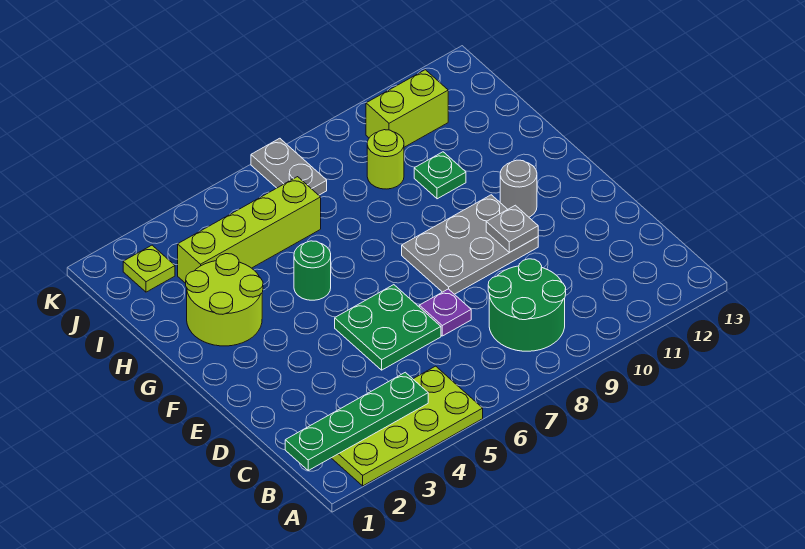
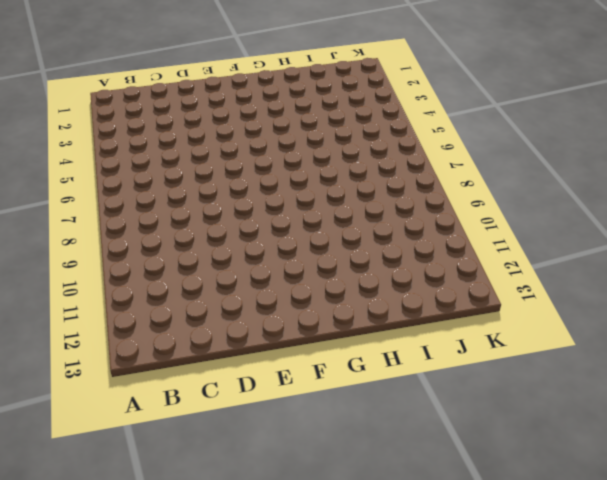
none -> lime plate A2:B5 level 1
none -> green round brick B8:C9 level 1
none -> green plate D5:E6 level 1

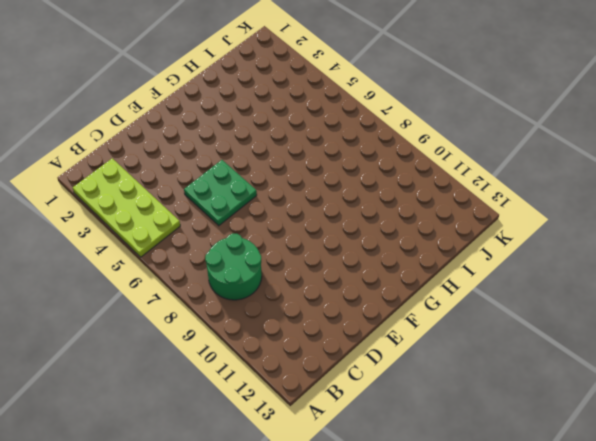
none -> purple plate D7 level 1
none -> grey plate E8:F10 level 1
none -> grey round brick F11 level 1

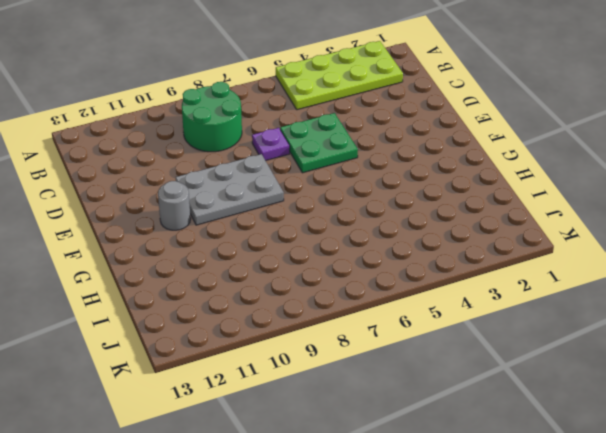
none -> lime round brick G2:H3 level 1
none -> green round brick G5 level 1
none -> green plate H10 level 1

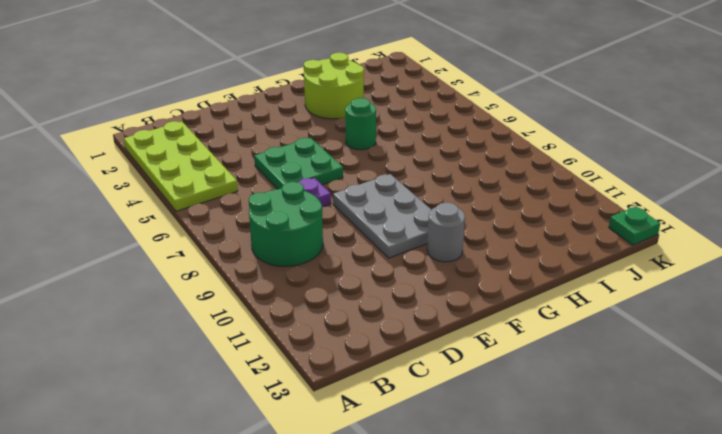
green plate K13 level 1 -> green plate H10 level 1
none -> lime brick I3:I6 level 1
none -> lime round brick I9 level 1
none -> lime plate J2 level 1

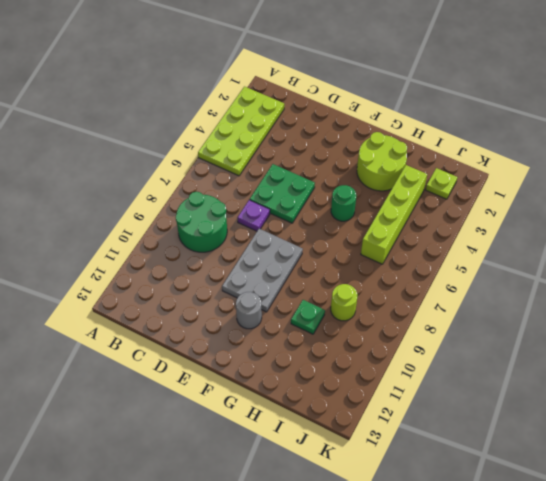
none -> grey plate J7:K7 level 1
none -> lime brick J10:J11 level 1
none -> green plate B1:B4 level 2

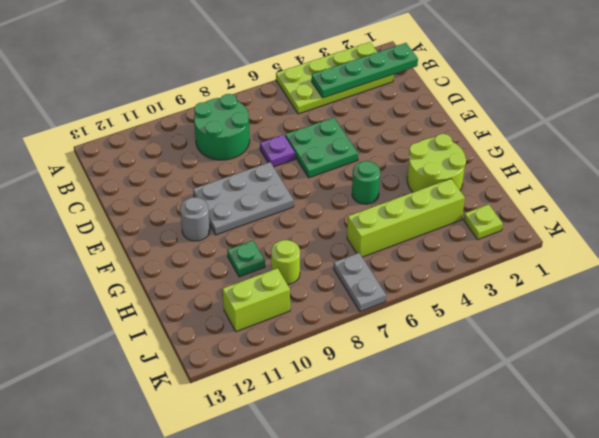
none -> grey plate E10 level 2

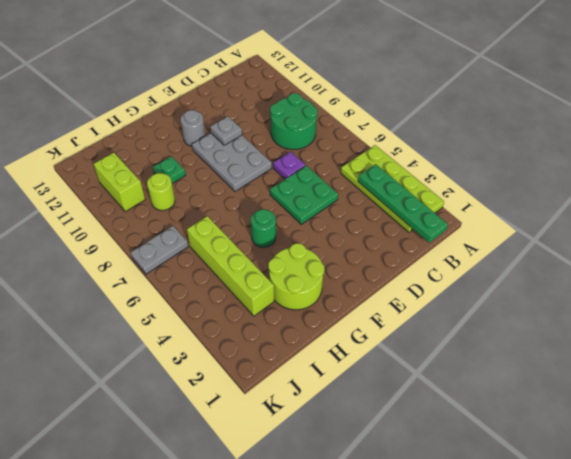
none -> lime plate J2 level 1

